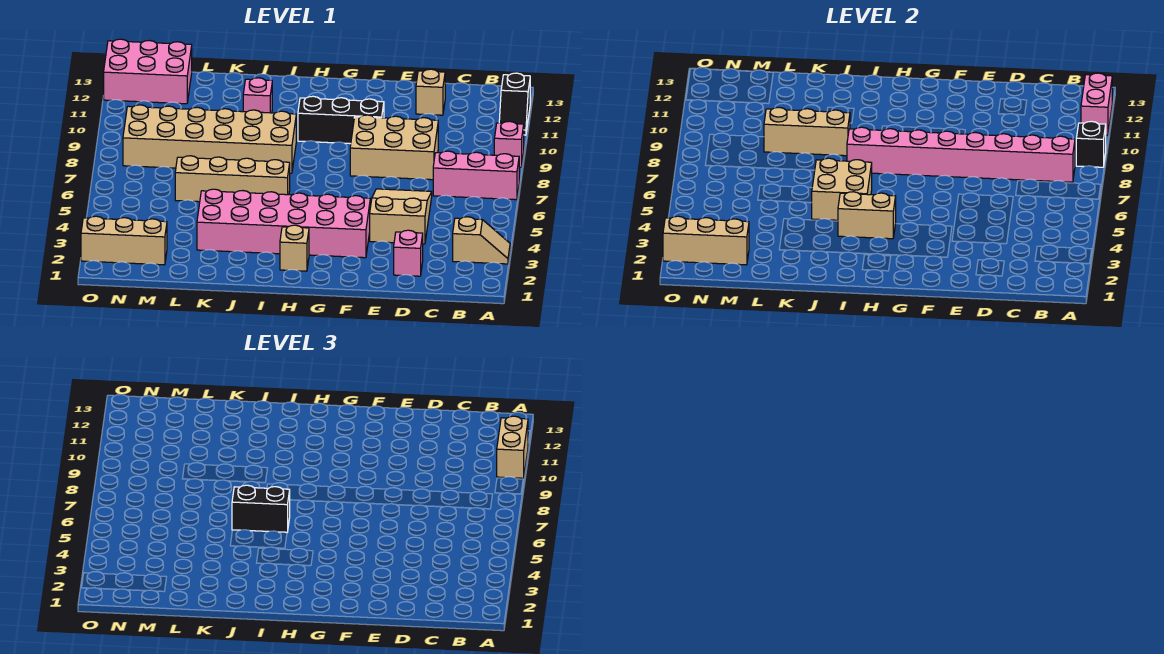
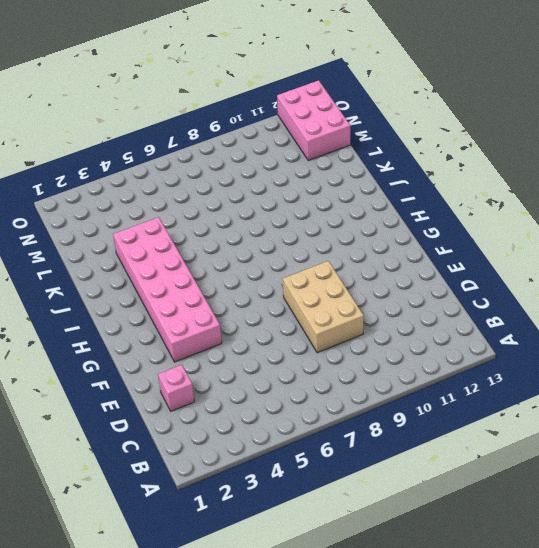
none -> tan slope A3:B3 level 1 top B
none -> pink brick A7:C7 level 1
none -> pink brick A9 level 1

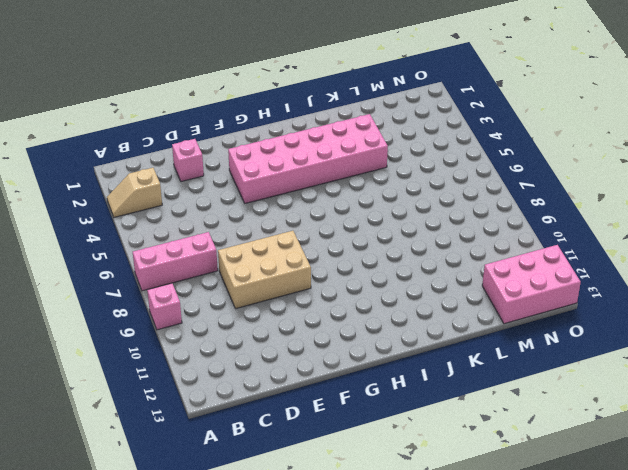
none -> black slope A11:A12 level 1 top 12
none -> tan slope D4:E6 level 1 top 4
none -> tan brick D12 level 1

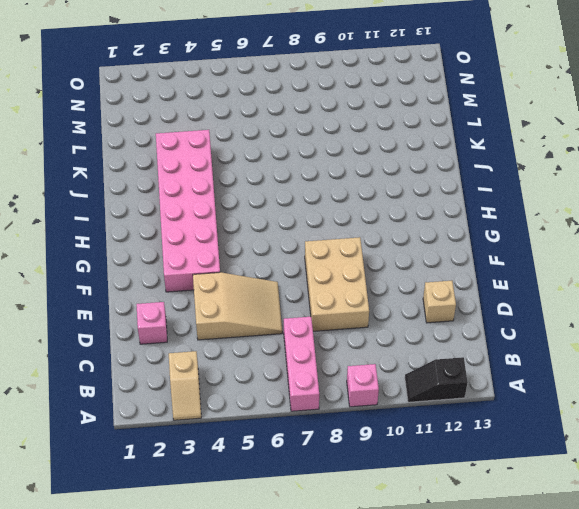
none -> black brick F10:H10 level 1
none -> tan brick H2 level 1
none -> tan brick I6:L6 level 1

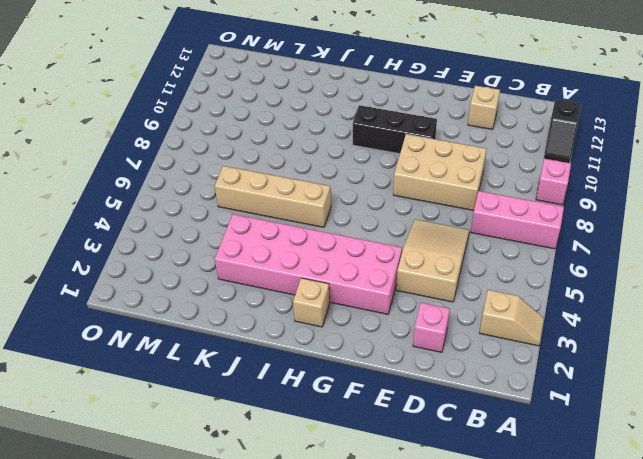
none -> tan brick I8:N9 level 1
none -> pink brick J11 level 1
none -> tan brick M2:O2 level 1

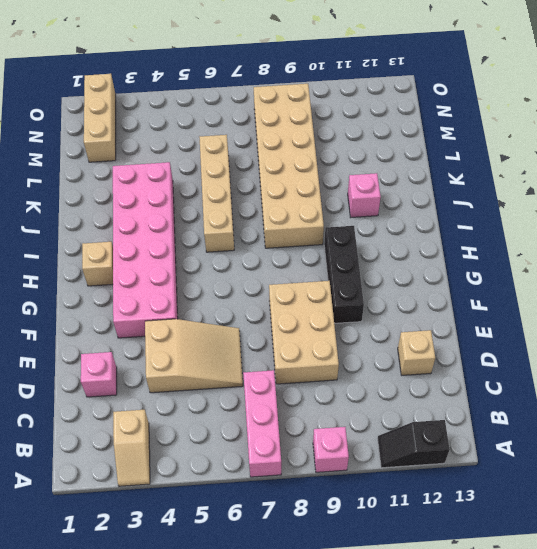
none -> pink brick M12:O13 level 1
none -> black brick A9 level 2
none -> pink brick A11:A12 level 2

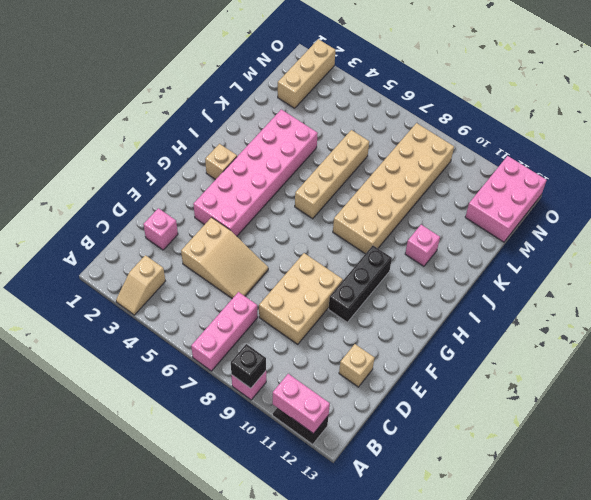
none -> pink brick B8:I8 level 2
none -> tan brick H4:I4 level 2
none -> tan brick I5:J6 level 2

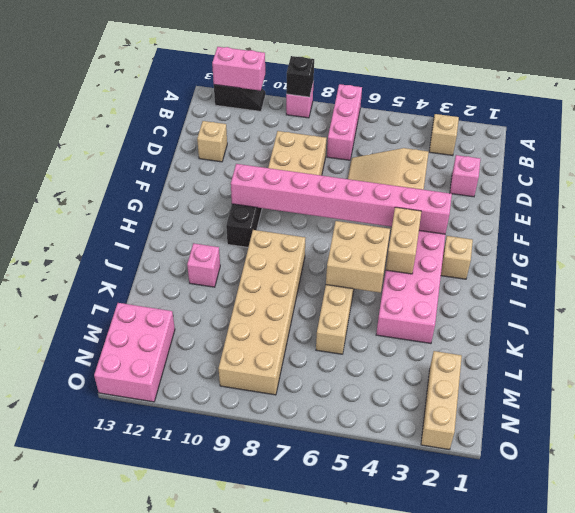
pink brick G3:G10 level 2 -> pink brick B8:I8 level 2
none -> tan brick J9:L9 level 2
none -> tan brick M2:O2 level 2
none -> tan brick A10:A11 level 3

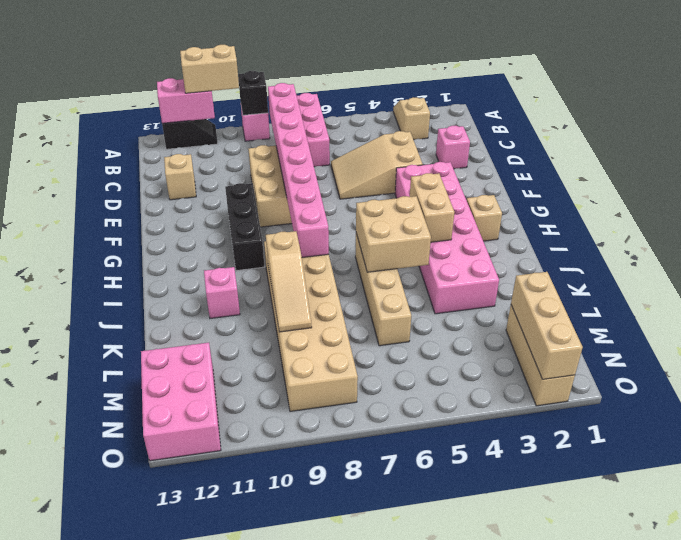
tan slope J9:L9 level 2 top J -> tan brick J9:L9 level 2
none -> black brick I6:J6 level 3

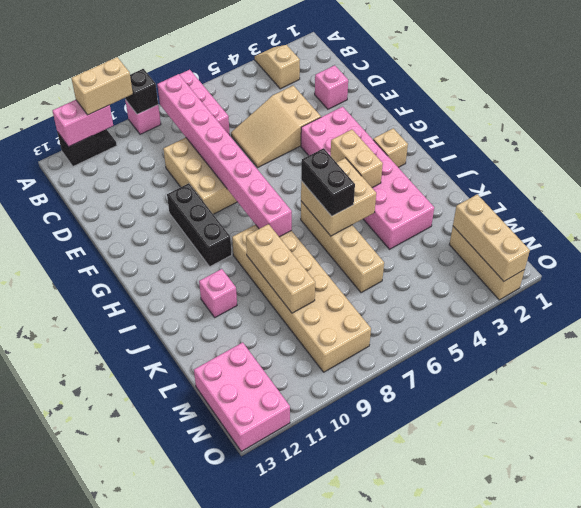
none -> tan brick D12 level 1

